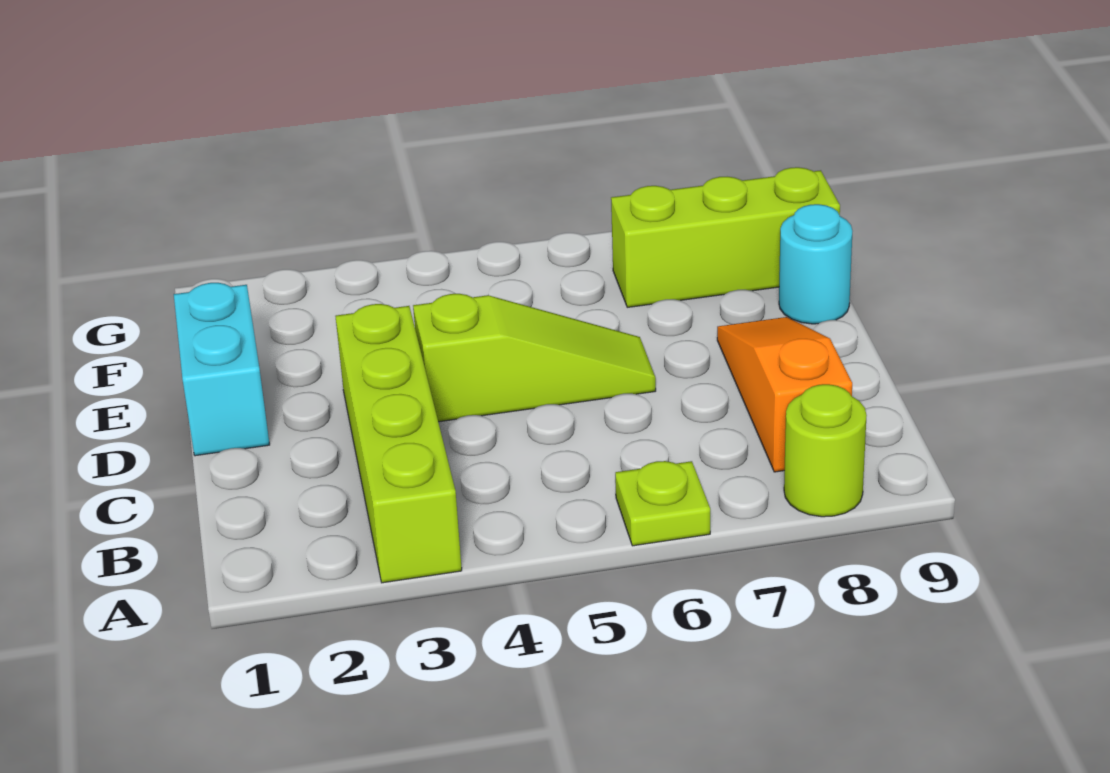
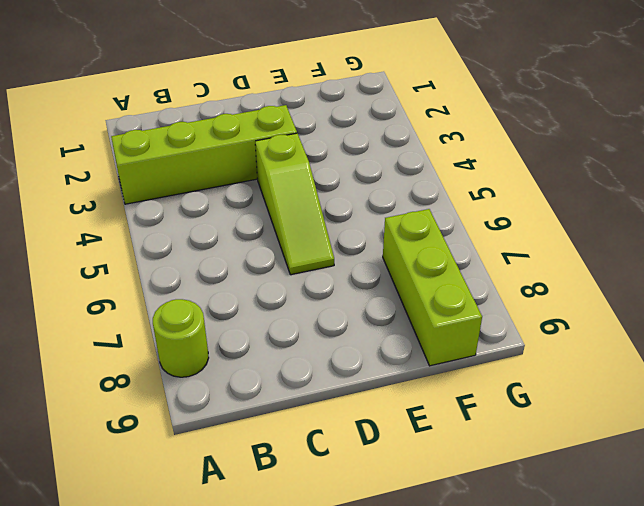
none -> lime plate A6 level 1
none -> orange slope B8:D8 level 1 top B

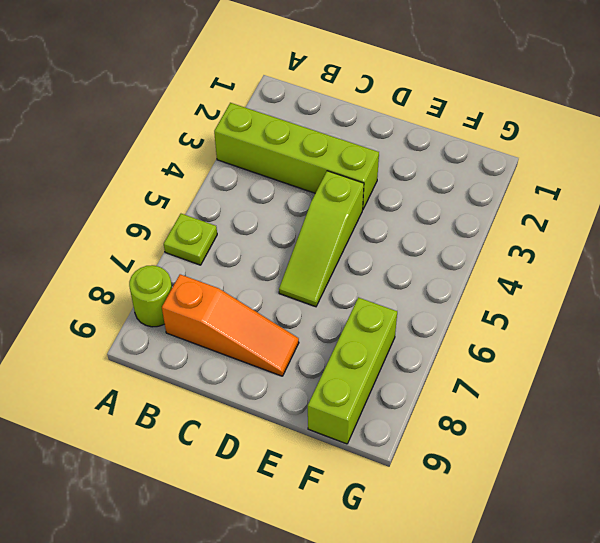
none -> cyan brick D1:E1 level 1
none -> cyan round brick E9 level 1

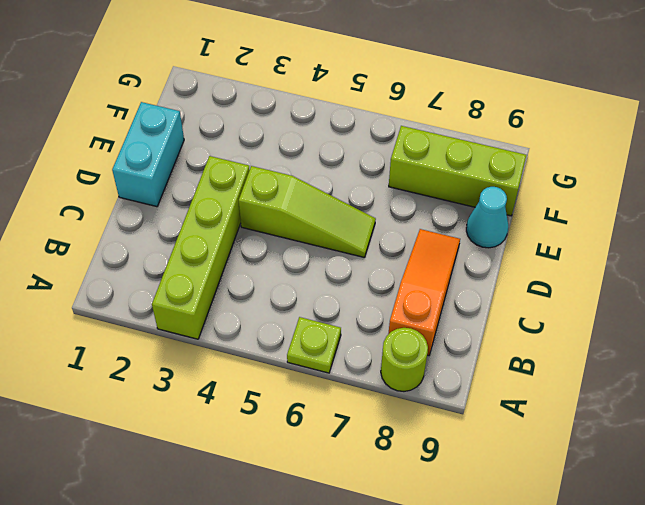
cyan cone E9 level 1 -> cyan round brick E9 level 1

